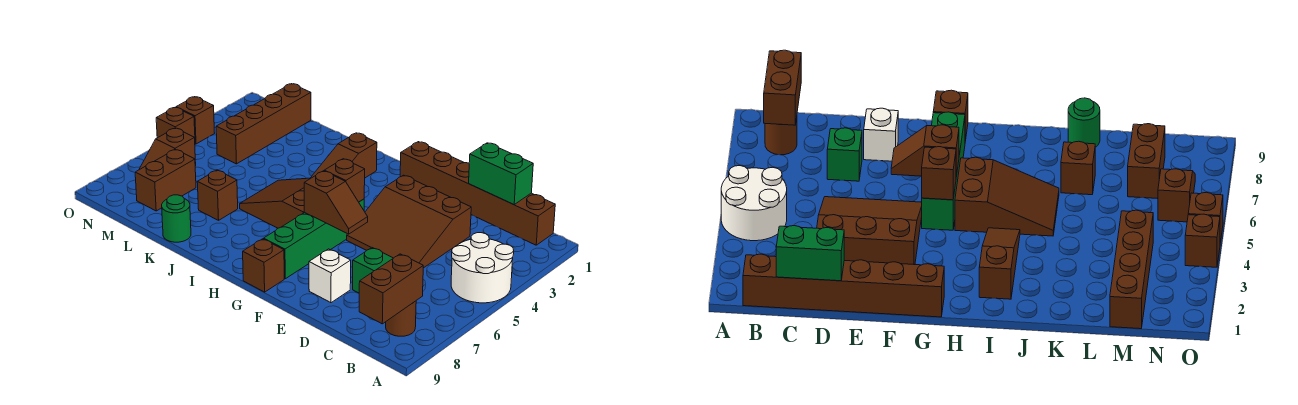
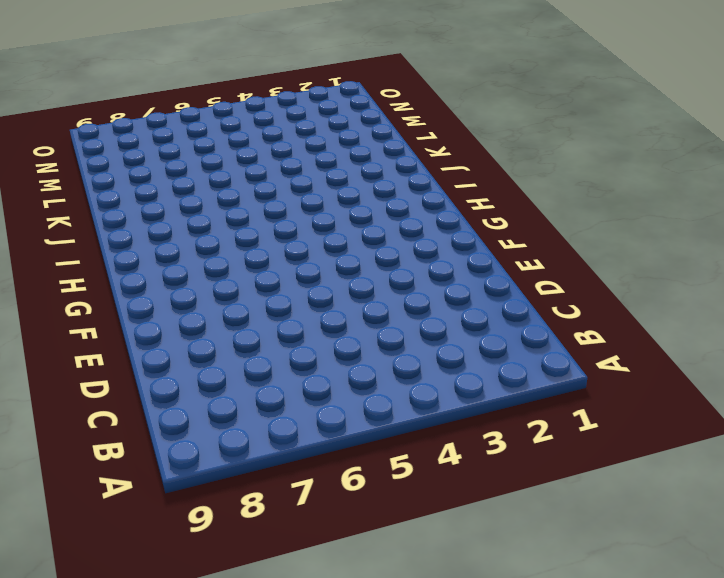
none -> white round brick A4:B5 level 1
none -> brown brick B1:G1 level 1
none -> brown round brick B8 level 1

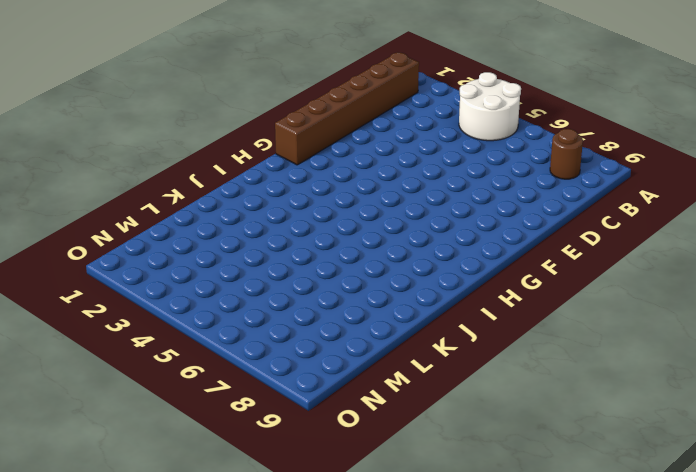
none -> brown slope D3:F5 level 1 top 3
none -> green brick D7 level 1
none -> white brick E8 level 1

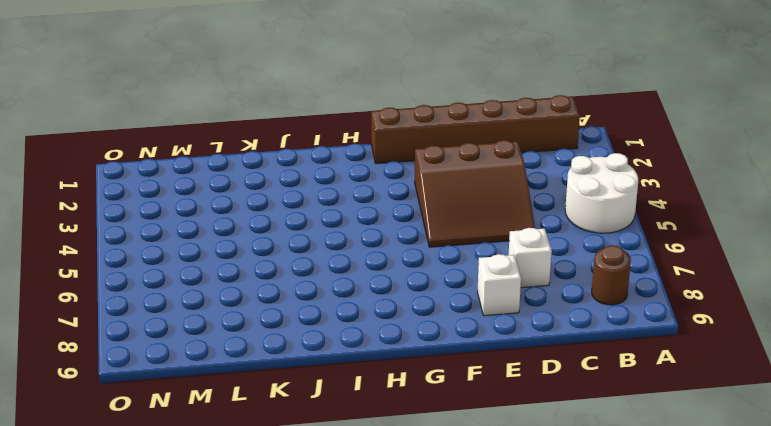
white brick D7 level 1 -> green brick D7 level 1
none -> green brick G5:G8 level 1
none -> brown brick G9 level 1
none -> brown slope H5:J6 level 1 top H

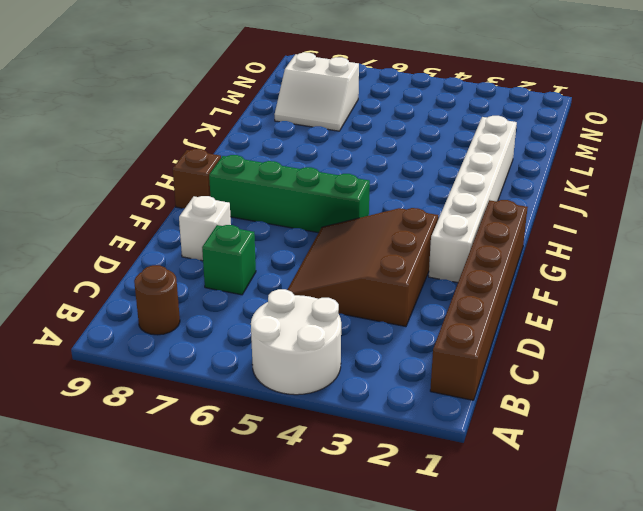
white brick F2:K2 level 1 -> brown slope I2:I4 level 1 top 2
white slope L7:M8 level 1 top M -> brown brick M7:M8 level 1
none -> brown slope H5:J6 level 1 top H
none -> brown brick K7 level 1
none -> green round brick K9 level 1

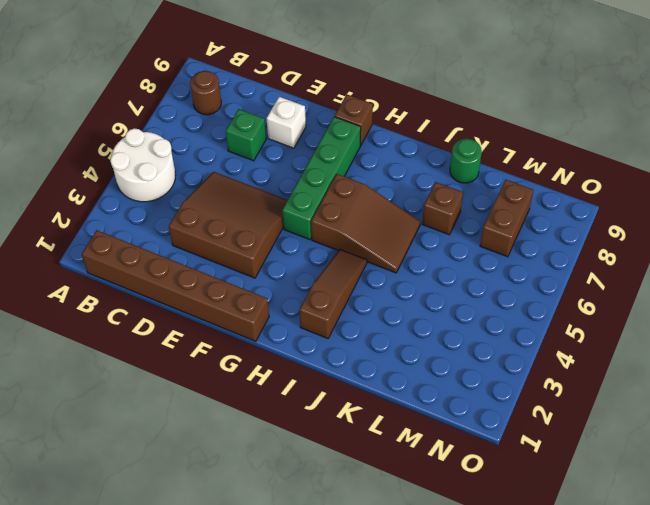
none -> brown brick M1:M4 level 1
none -> brown slope N6:N7 level 1 top 6
none -> brown brick O4 level 1

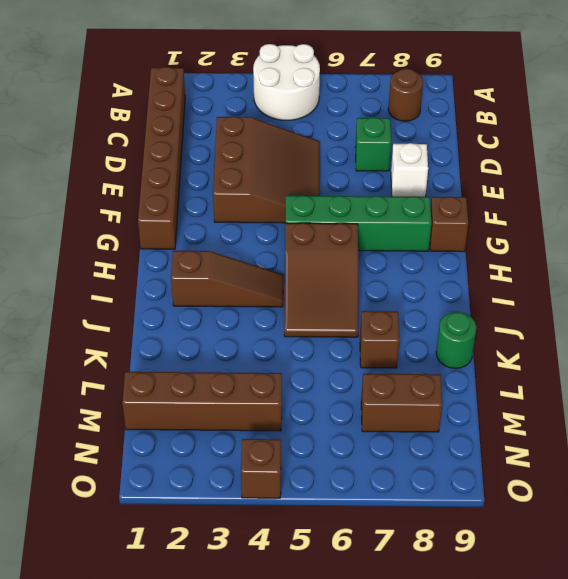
none -> brown slope N6:N7 level 1 top 6
none -> brown brick O5 level 1
none -> brown brick B8:B9 level 2

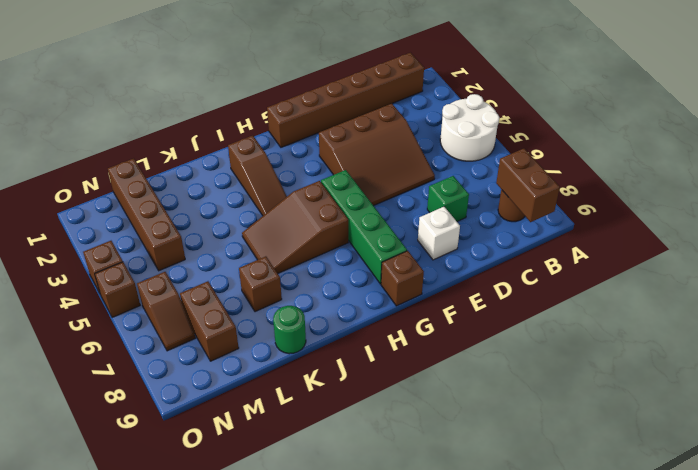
none -> green brick C1:D1 level 2
none -> brown slope F6:G6 level 2 top G
none -> brown brick G5 level 2

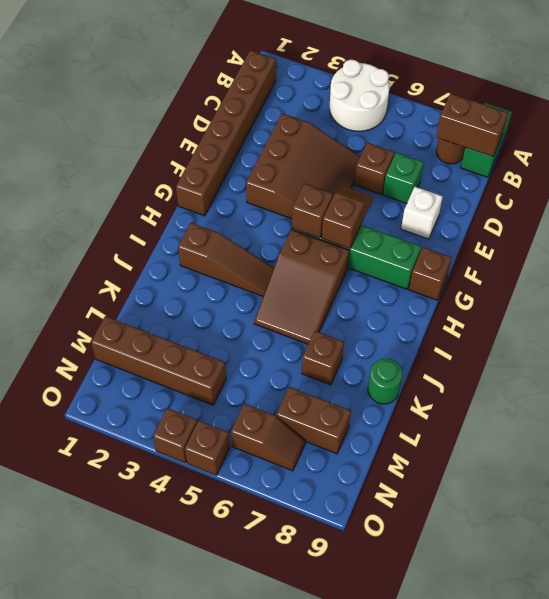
green brick A9:B9 level 1 -> green brick C1:D1 level 2
brown brick D6 level 1 -> none

